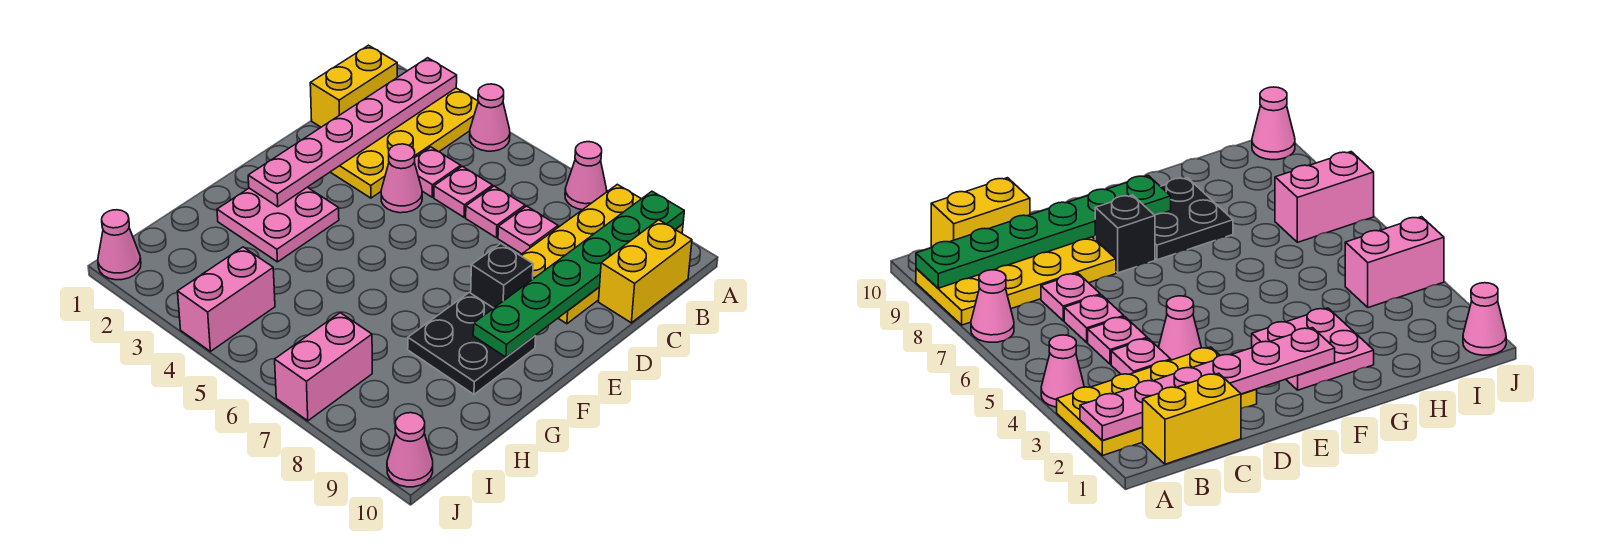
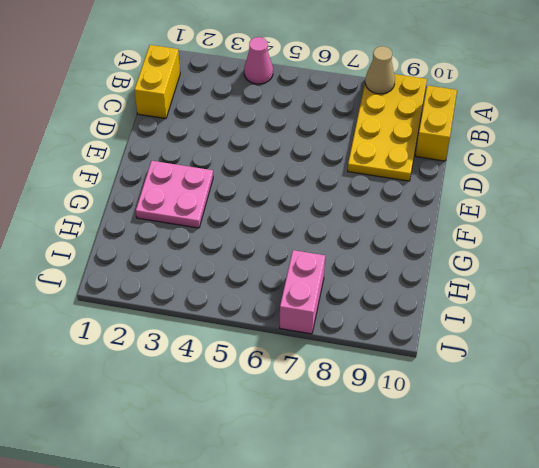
tan cone A8 level 2 -> none
none -> yellow plate A2:D3 level 1
none -> pink cone A7 level 1
none -> pink plate C4 level 1

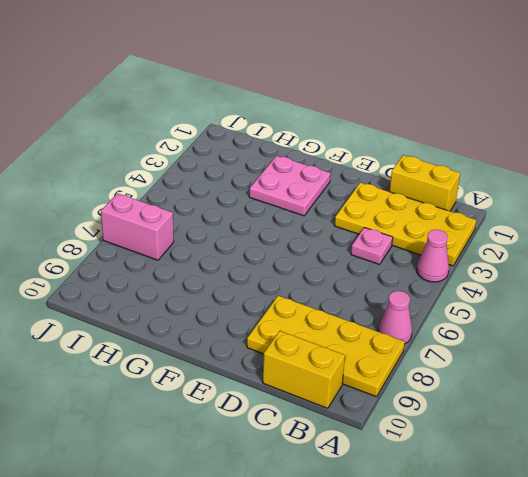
none -> pink plate C5 level 1
none -> pink plate C6 level 1
none -> pink plate C7 level 1

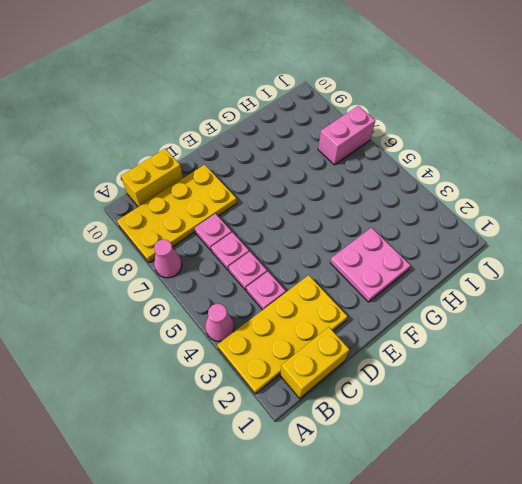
none -> pink cone D4 level 1
none -> black brick E8 level 1
none -> black plate F8:G9 level 1

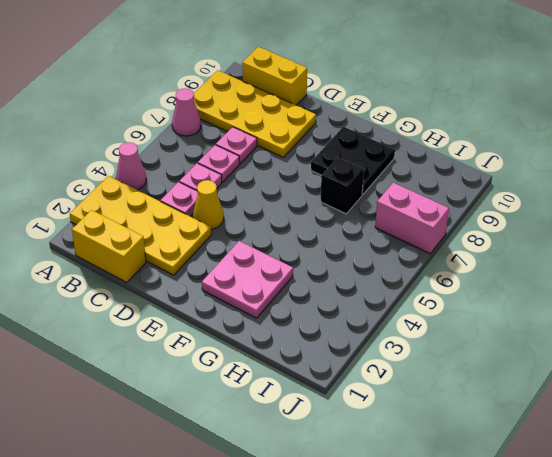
yellow cone D4 level 1 -> pink cone D4 level 1
black brick G7 level 1 -> black brick E8 level 1
none -> pink brick I4:J4 level 1
none -> pink cone J1 level 1
none -> pink cone J10 level 1

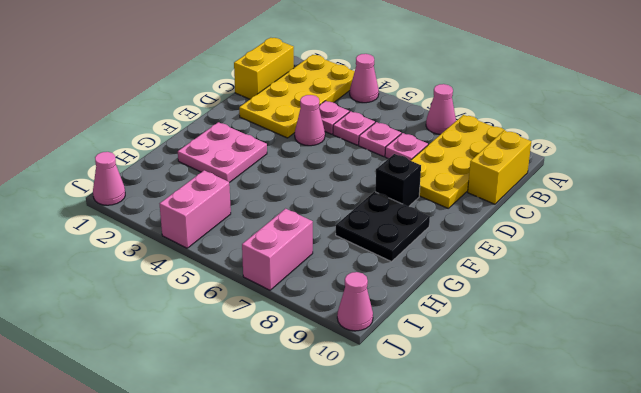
none -> pink plate A2:F2 level 2
none -> green plate A9:F9 level 2

